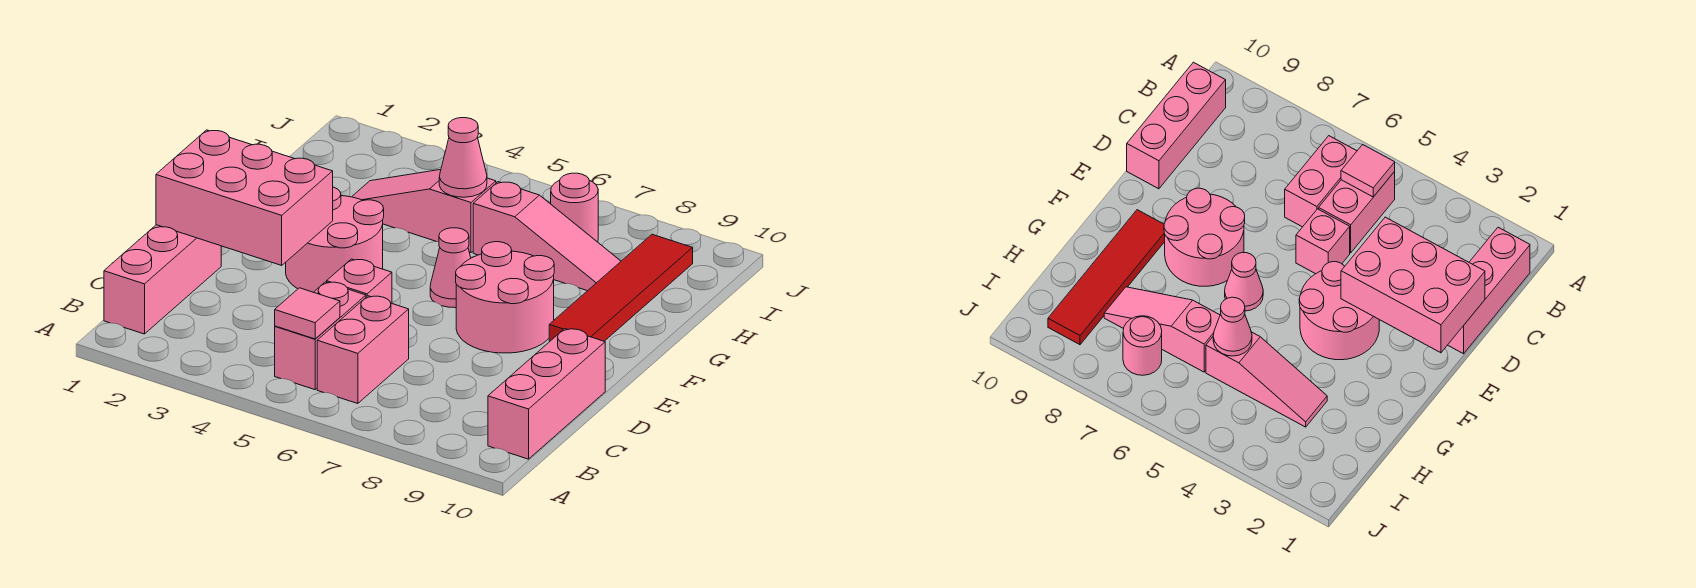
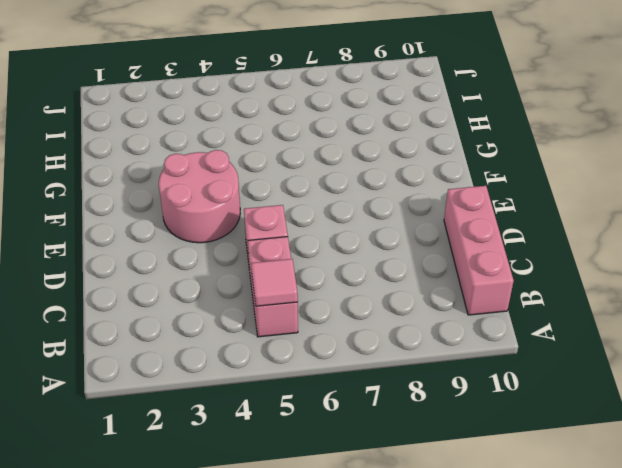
none -> pink brick B1:D1 level 1
none -> pink brick B6:C6 level 1
none -> pink round brick E7:F8 level 1

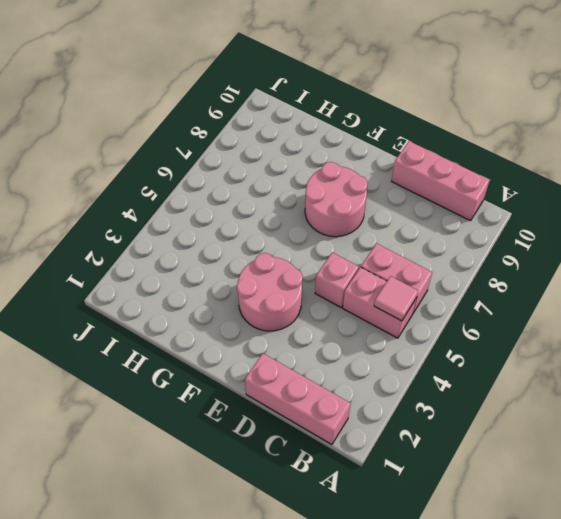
none -> pink cone F6 level 1
none -> red tile F9:I9 level 1
none -> pink slope H3:H5 level 1 top 5

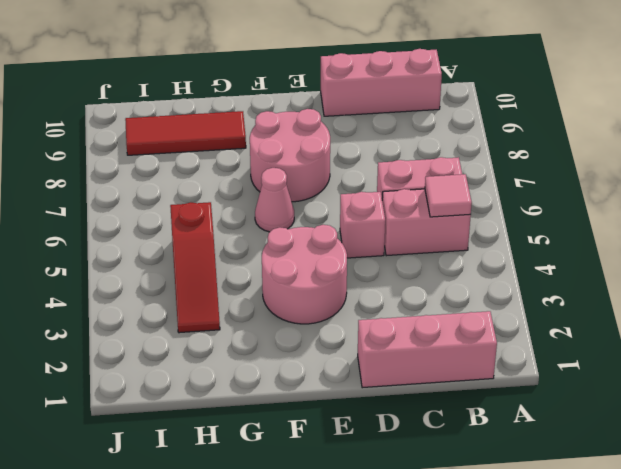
red tile G9:I9 level 1 -> red tile F9:I9 level 1
red slope H3:H5 level 1 top 5 -> pink slope H3:H5 level 1 top 5
none -> pink slope H6:H8 level 1 top 6
none -> pink round brick I7 level 1
none -> pink brick D1:E3 level 2

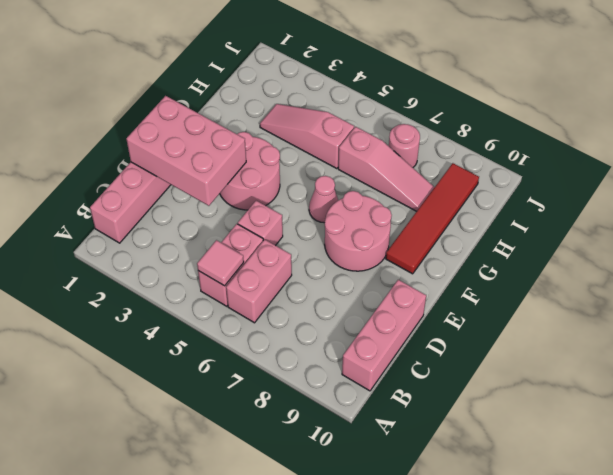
none -> pink cone H5 level 2

